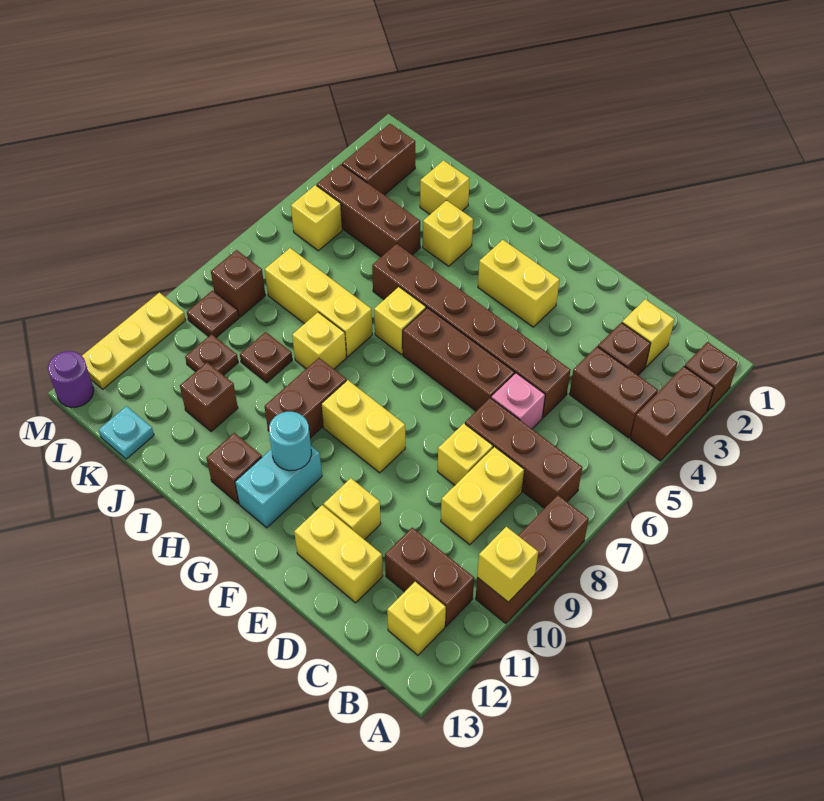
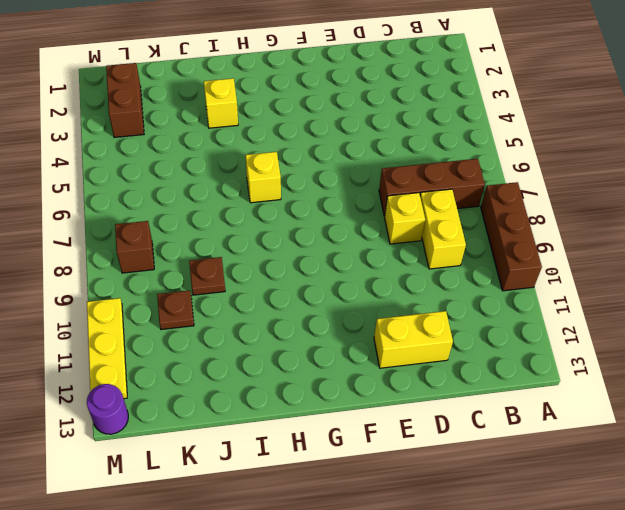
none -> brown brick A2 level 1
none -> brown brick A3:A4 level 1
none -> brown brick B4:C4 level 1
none -> brown brick B11:C11 level 1

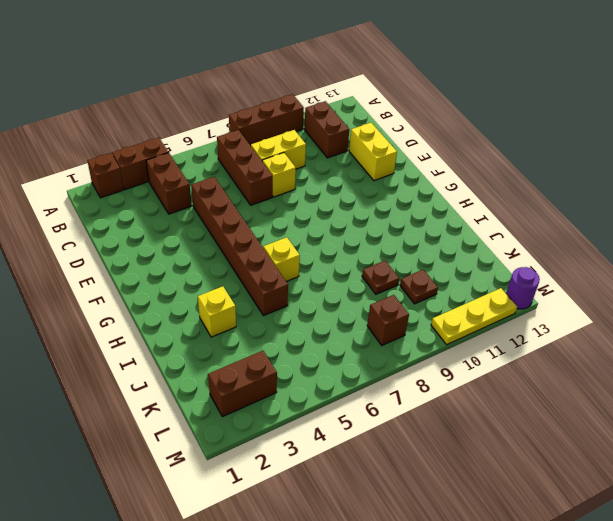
none -> yellow brick B12 level 1
none -> yellow brick C2 level 1
none -> brown brick C3 level 1
none -> pink brick D6 level 1

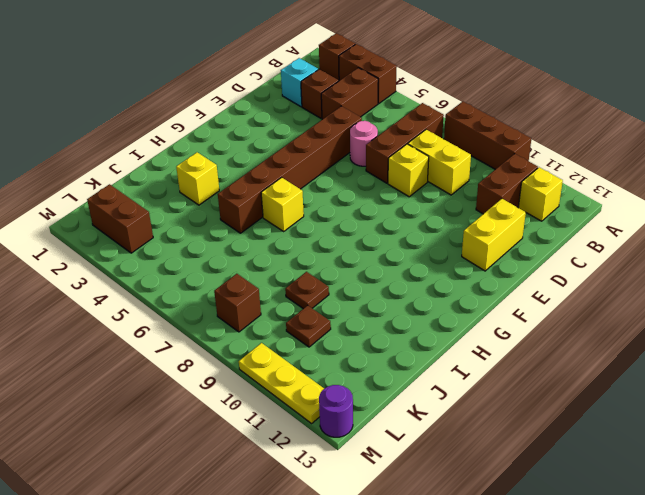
cyan brick C2 level 1 -> yellow brick C2 level 1
pink round brick D6 level 1 -> pink brick D6 level 1
none -> brown brick E6:G6 level 1
none -> yellow brick E11 level 1
none -> yellow brick F3:G3 level 1
none -> yellow brick F9:G9 level 1

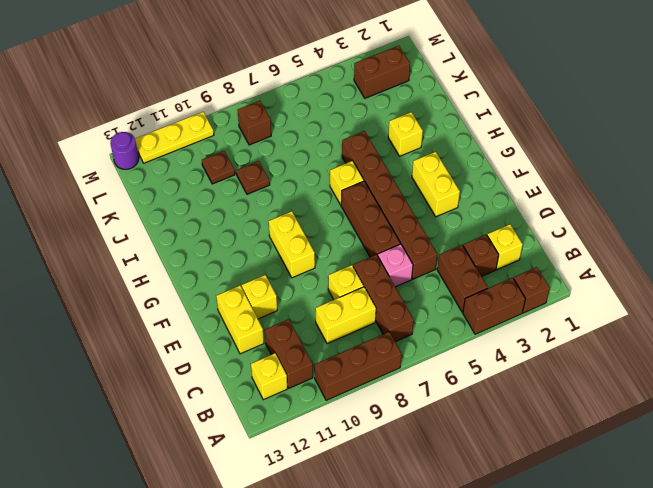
none -> cyan brick G11:G12 level 1
none -> brown brick H9:H10 level 1
none -> brown brick H12 level 1
none -> yellow brick I7:K7 level 1

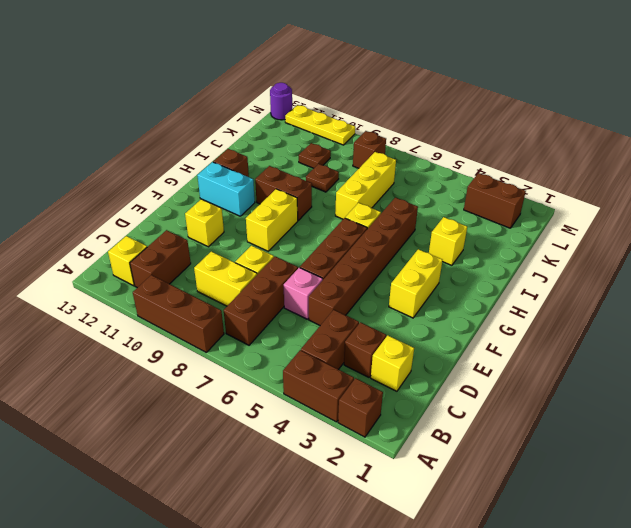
none -> yellow brick D12:E12 level 1
none -> yellow brick I8 level 1
none -> yellow brick J2 level 1
none -> brown brick J4:L4 level 1

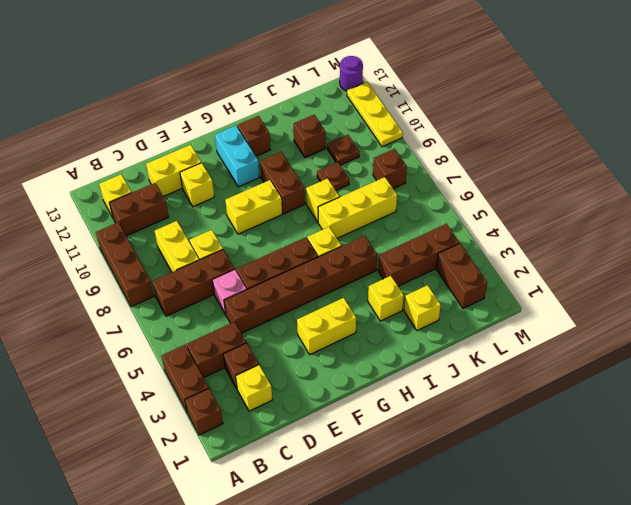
none -> cyan plate K13 level 1
none -> yellow brick L5 level 1
none -> brown plate L9 level 1
none -> yellow brick A10 level 2

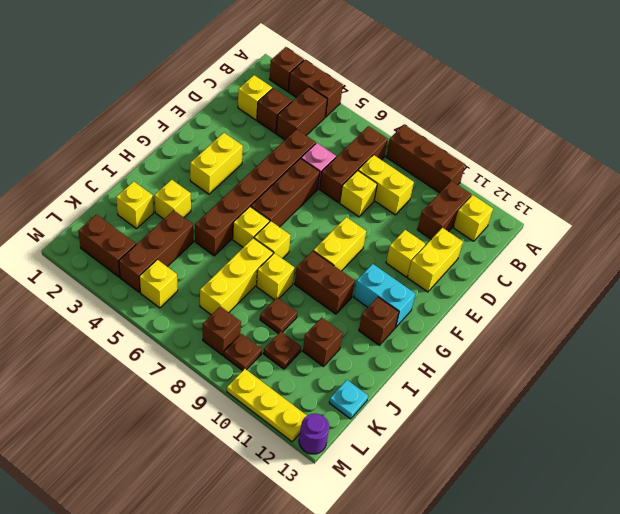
yellow brick H7 level 1 -> yellow brick A10 level 2
none -> cyan round brick G11 level 2

